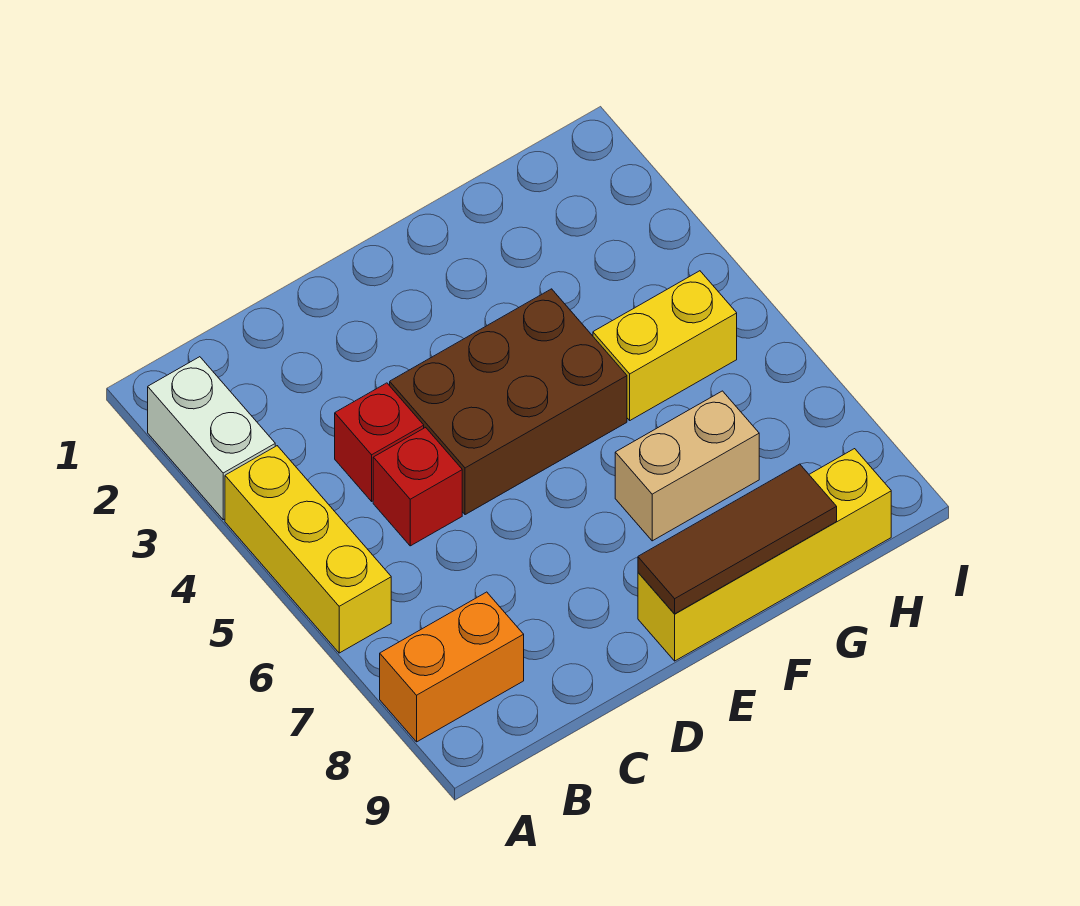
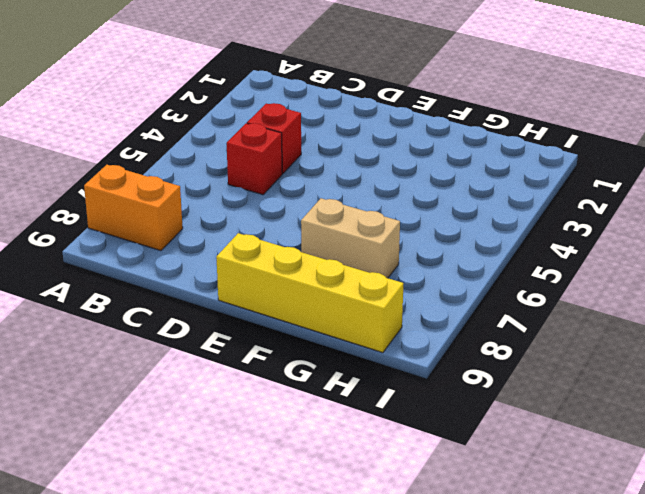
none -> white brick A2:A3 level 1
none -> yellow brick A4:A6 level 1

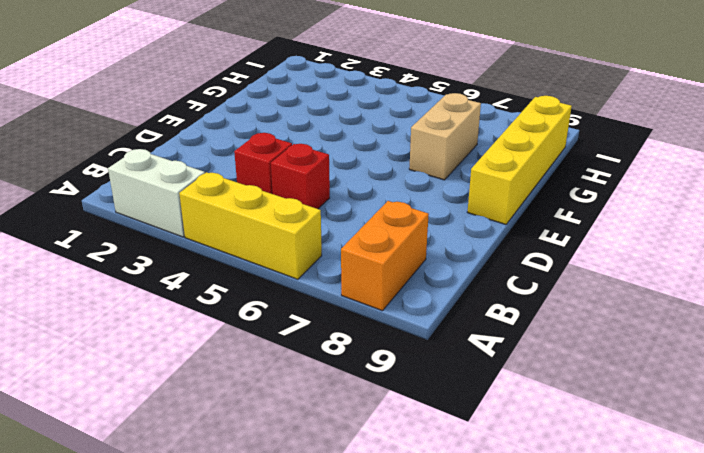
none -> brown brick D4:F5 level 1
none -> yellow brick G5:H5 level 1

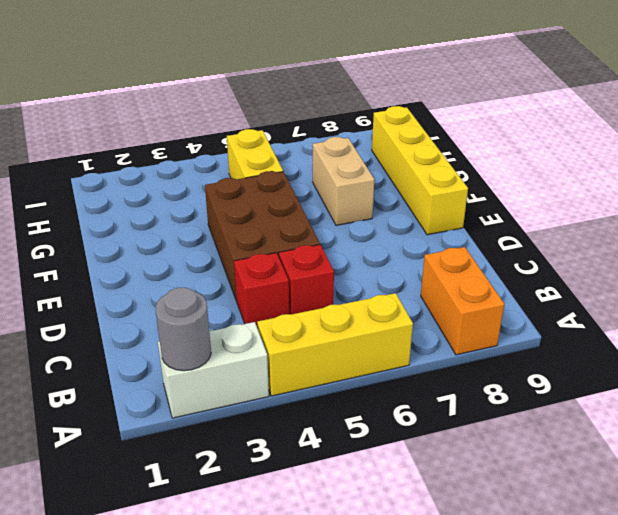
grey round brick A2 level 2 -> none
none -> brown tile E9:G9 level 2

